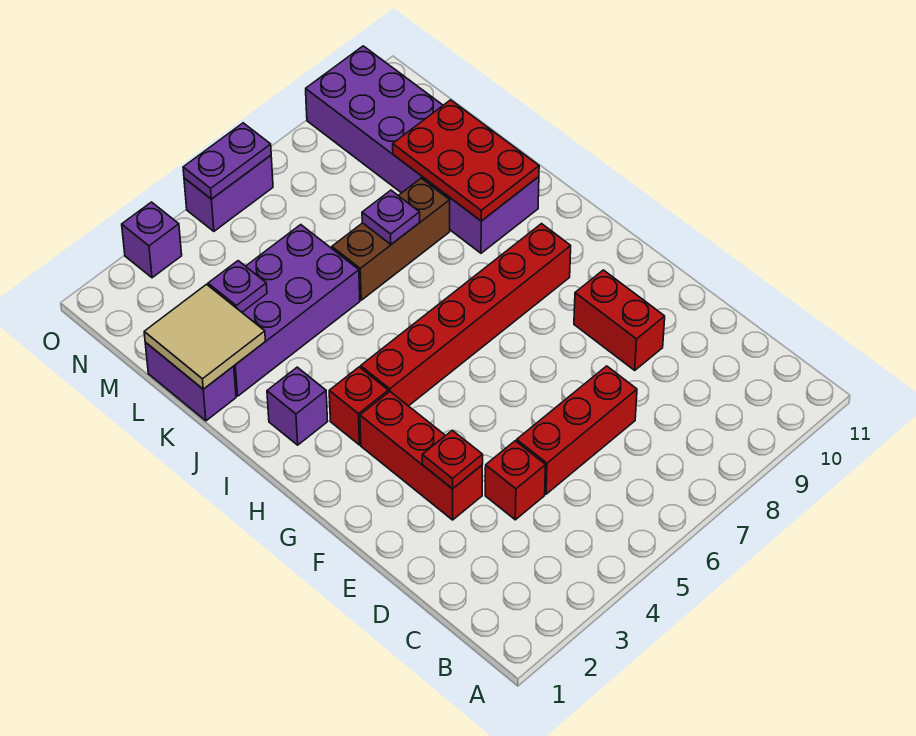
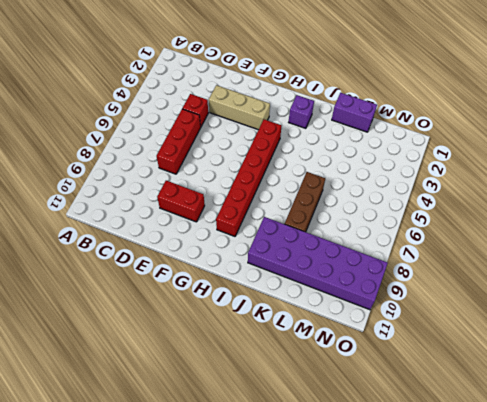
tan brick E3:G3 level 1 -> red brick E3:G3 level 1
none -> red brick H3 level 1
none -> purple brick K2:L5 level 1
none -> purple brick O3 level 1

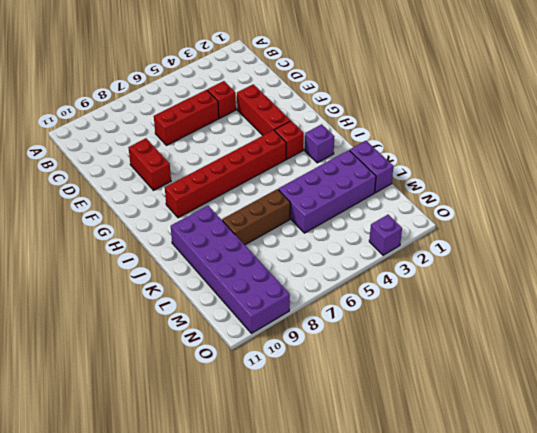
none -> purple brick O5:O6 level 1
none -> red plate E3 level 2
none -> red plate J9:L10 level 2

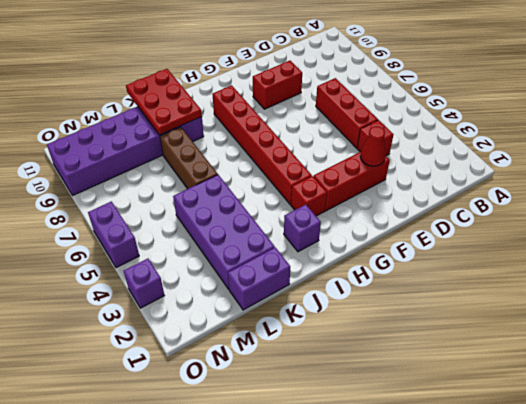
red cone E3 level 2 -> red plate E3 level 2
red plate J9:K11 level 2 -> red plate J9:L10 level 2
none -> tan tile K1:L2 level 2
none -> purple plate K7 level 2
none -> purple plate L3 level 2

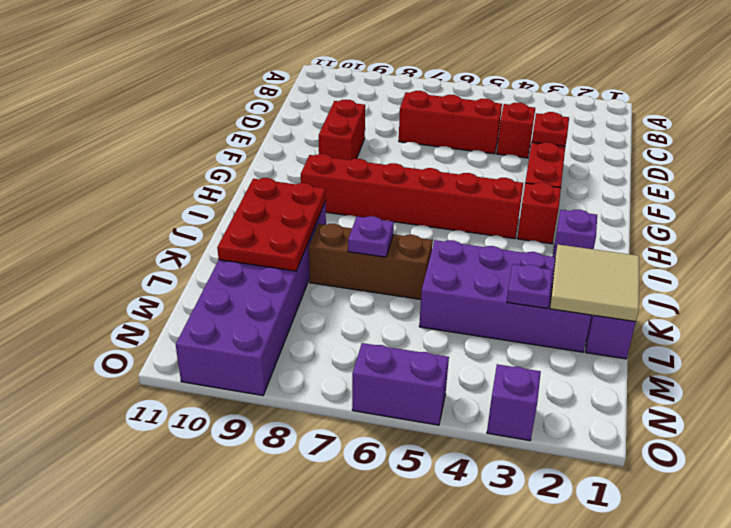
none -> purple plate O5:O6 level 2

